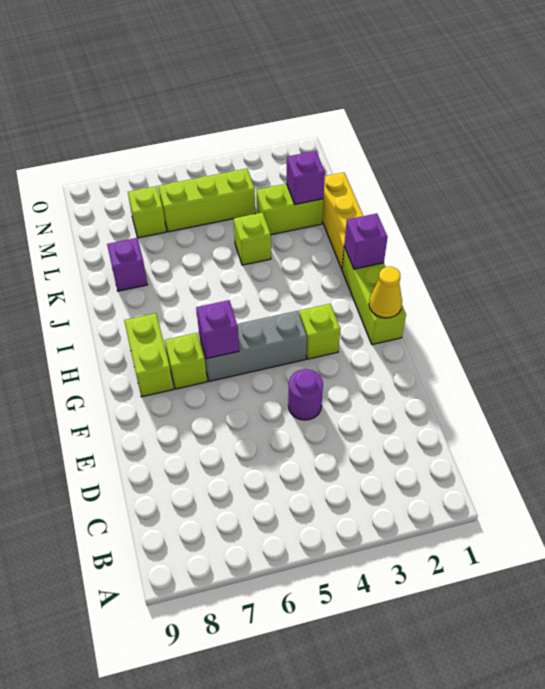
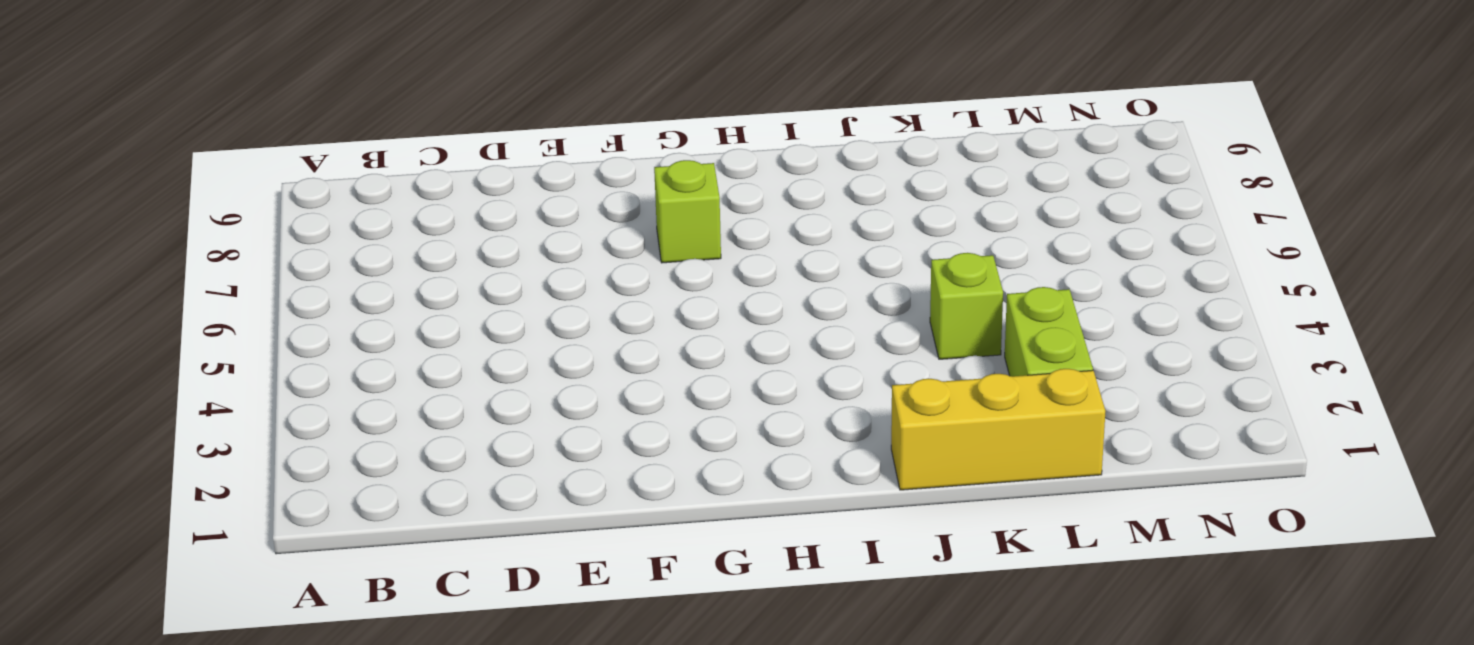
none -> purple round brick E4 level 1
none -> lime brick G1:I1 level 1
none -> lime brick G3 level 1

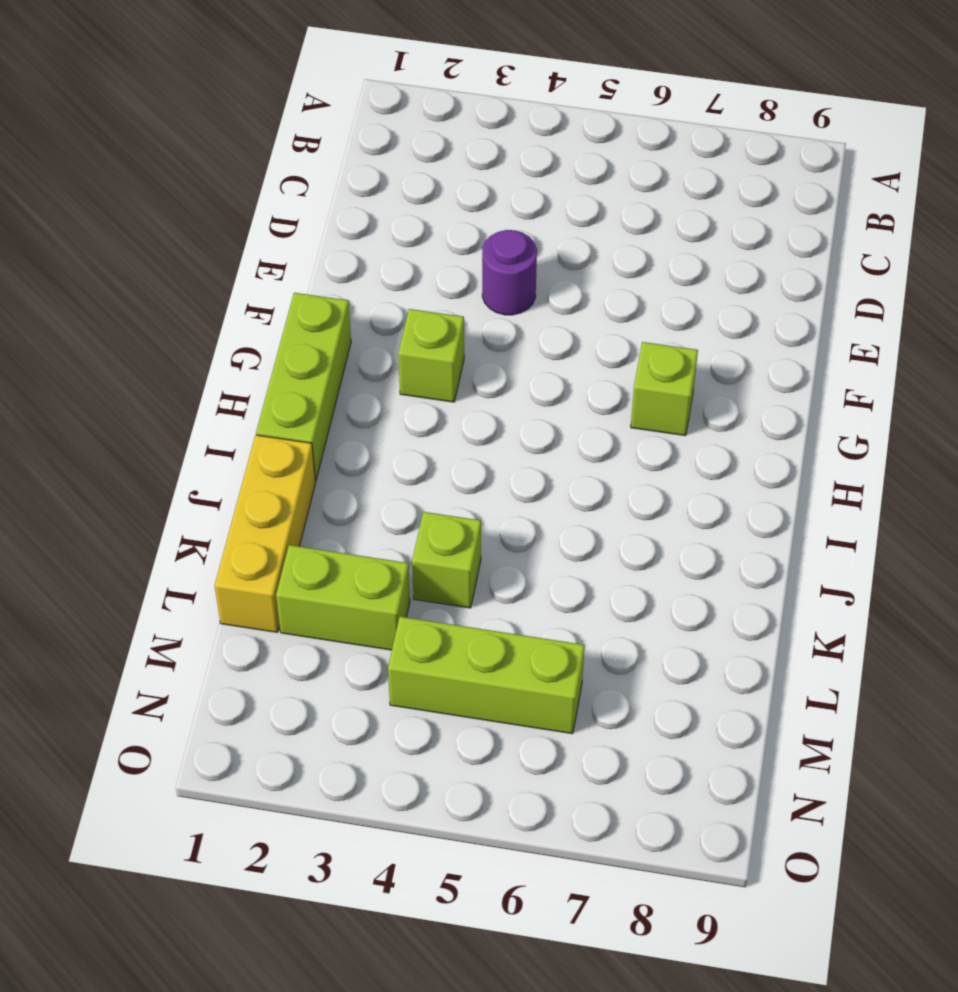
none -> grey brick G4:G6 level 1
none -> lime brick G8:H8 level 1
none -> purple brick K8 level 1

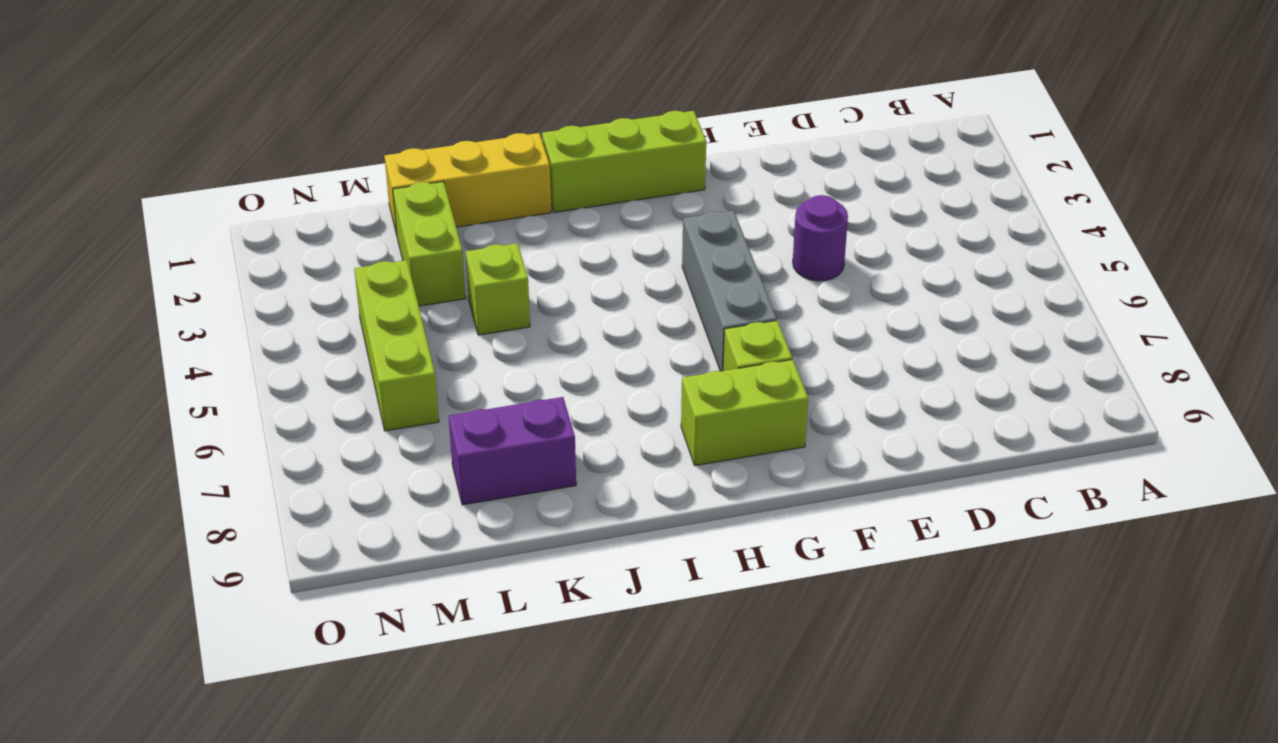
purple brick K8:L8 level 1 -> purple brick K8 level 1
none -> lime brick G3 level 1
none -> lime brick M7 level 1
none -> yellow cone G1 level 2

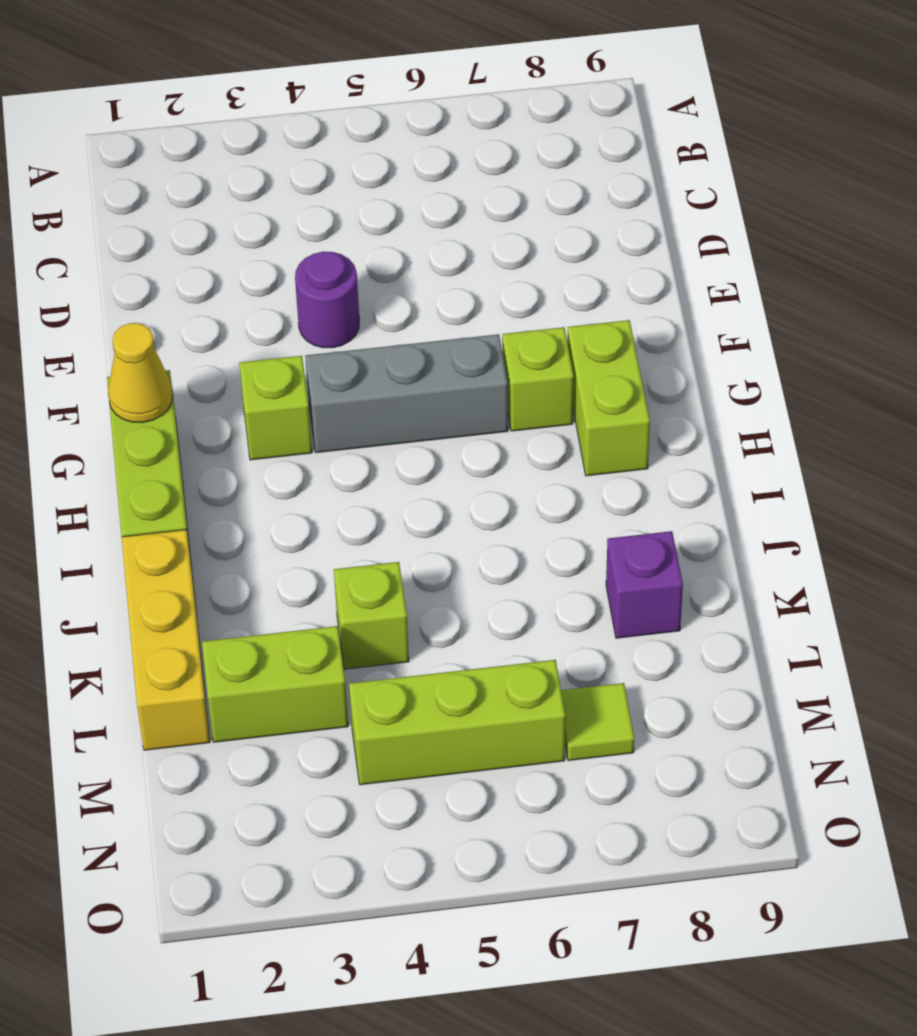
lime tile M7 level 1 -> lime brick M7 level 1
none -> purple brick G6 level 2
none -> purple brick I1 level 2
none -> purple brick L2 level 2

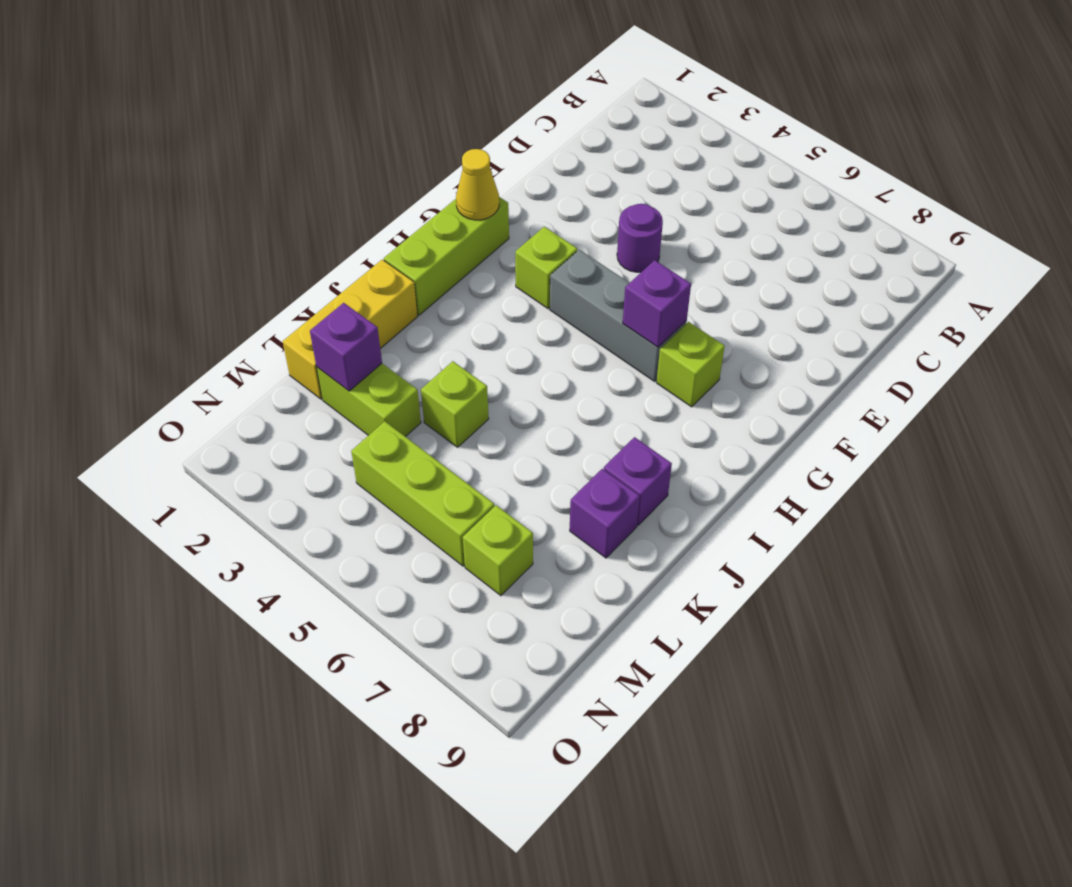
purple brick J8 level 1 -> purple brick I1 level 2
none -> lime brick G8:H8 level 1

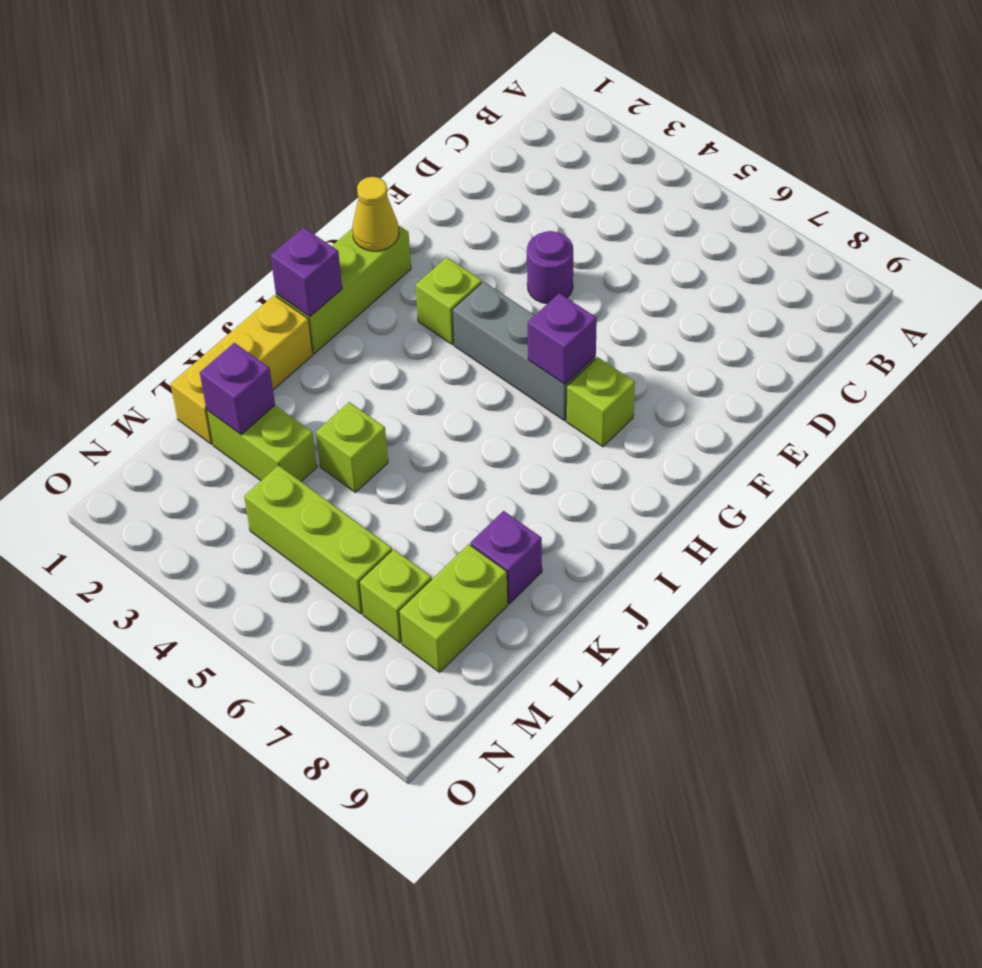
lime brick L8:M8 level 1 -> lime brick G8:H8 level 1

